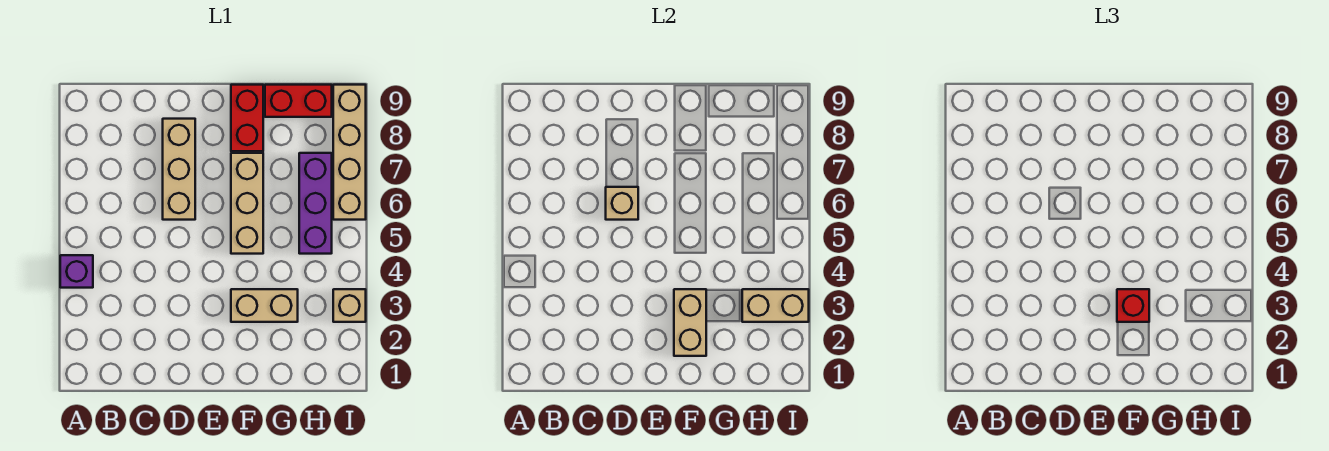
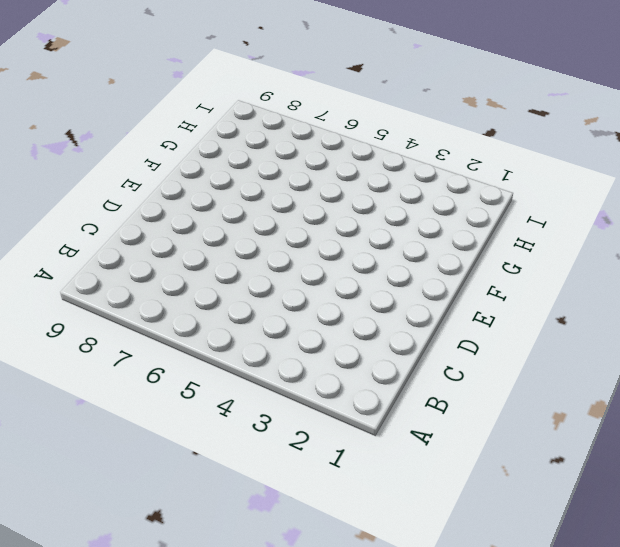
none -> purple brick A4 level 1
none -> tan brick D6:D8 level 1
none -> tan brick F3:G3 level 1

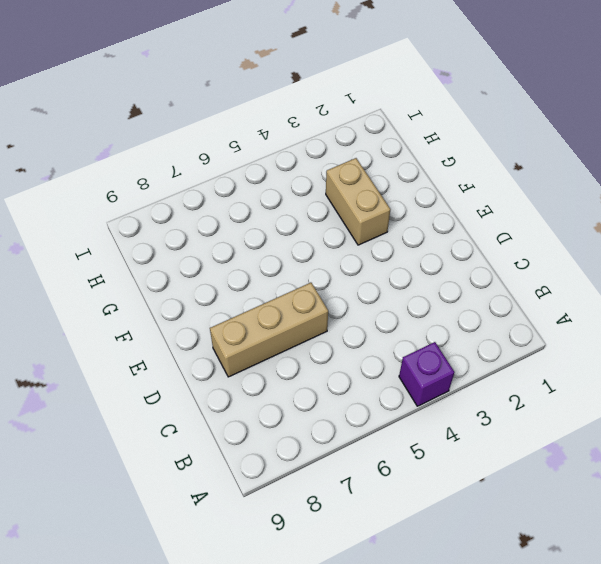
none -> tan brick F5:F7 level 1
none -> red brick F8:F9 level 1
none -> red brick G9:H9 level 1

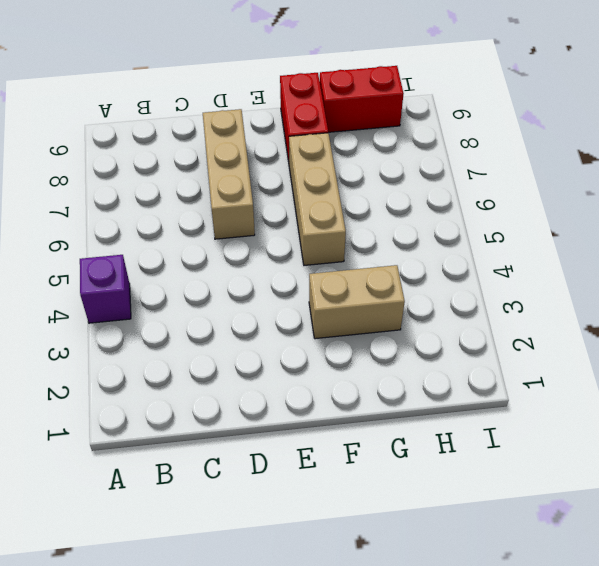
none -> purple brick H5:H7 level 1
none -> tan brick I3 level 1
none -> tan brick I6:I9 level 1

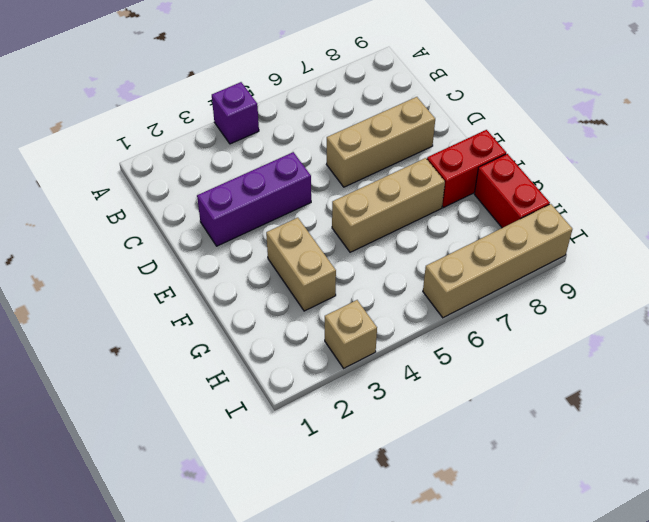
purple brick D2:D4 level 1 -> purple brick H5:H7 level 1
none -> tan brick D6 level 2
none -> tan brick F2:F3 level 2
none -> tan brick H3:I3 level 2

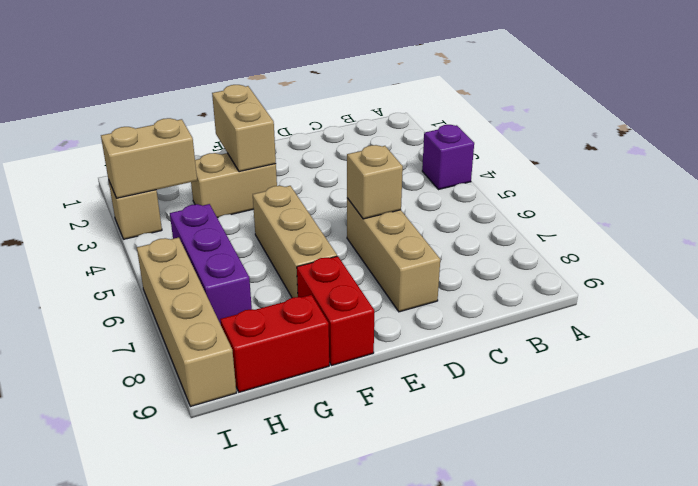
none -> red brick F3 level 3

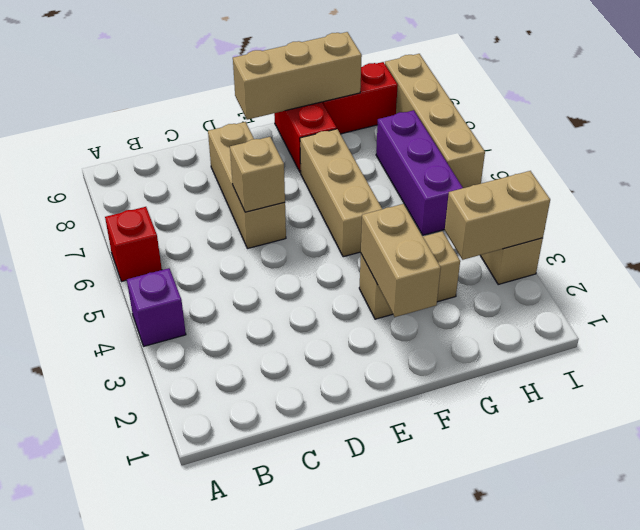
red brick A6 level 1 -> red brick F3 level 3
tan brick E9:G9 level 2 -> none

